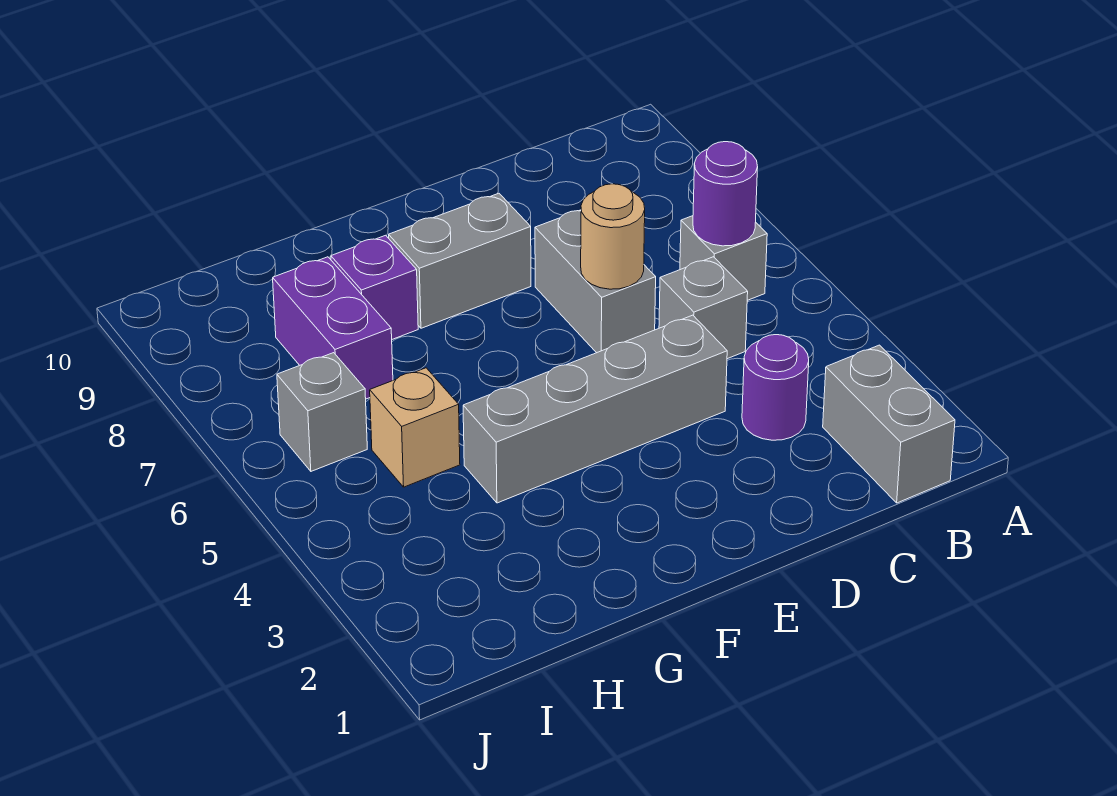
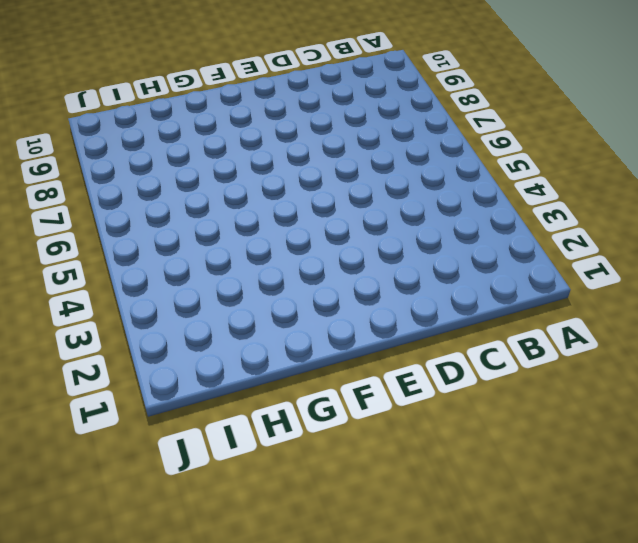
none -> grey brick B1:B2 level 1
none -> grey brick B6 level 1
none -> purple round brick C3 level 1

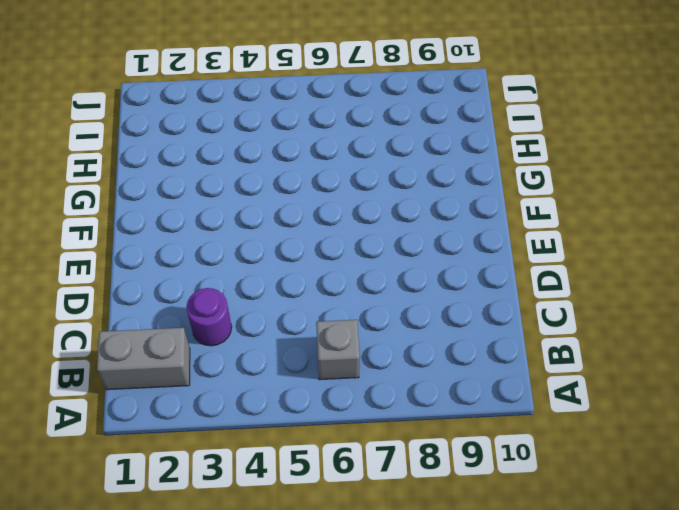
none -> grey brick C5 level 1
none -> grey brick D4:G4 level 1
none -> grey brick D6:D7 level 1

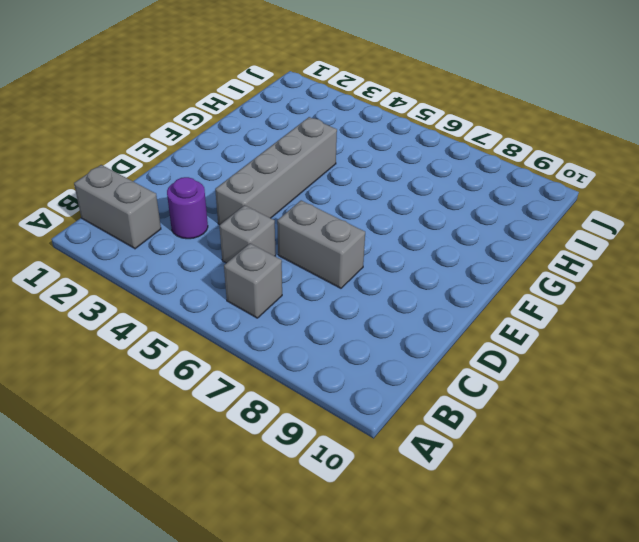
none -> grey brick E8:F8 level 1
none -> purple brick G8 level 1
none -> tan brick H5 level 1

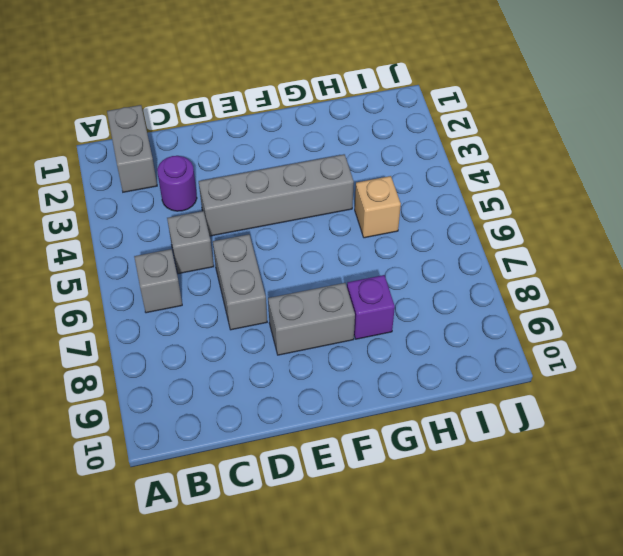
none -> purple brick H7:H8 level 1
none -> grey brick I6 level 1
none -> purple round brick B6 level 2

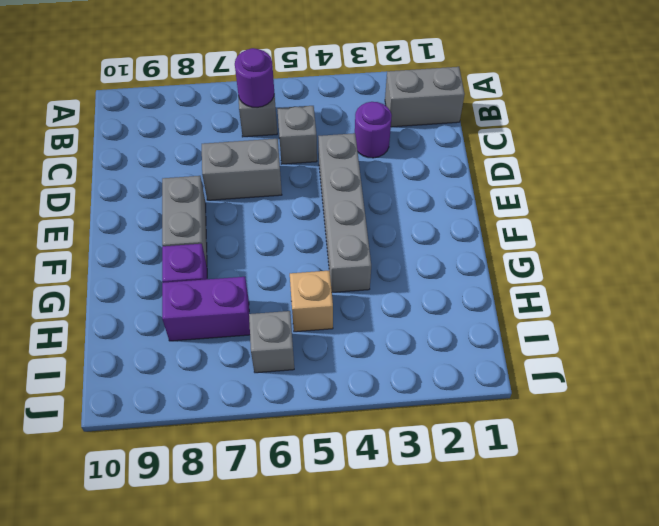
none -> tan round brick D6 level 2

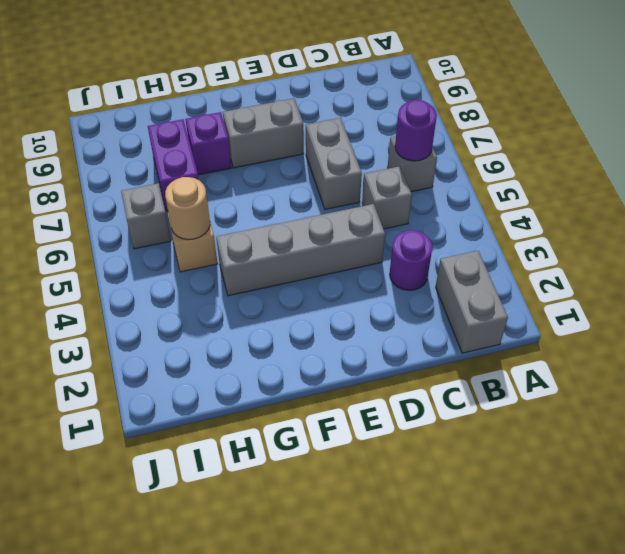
tan round brick H5 level 2 -> tan round brick D6 level 2

